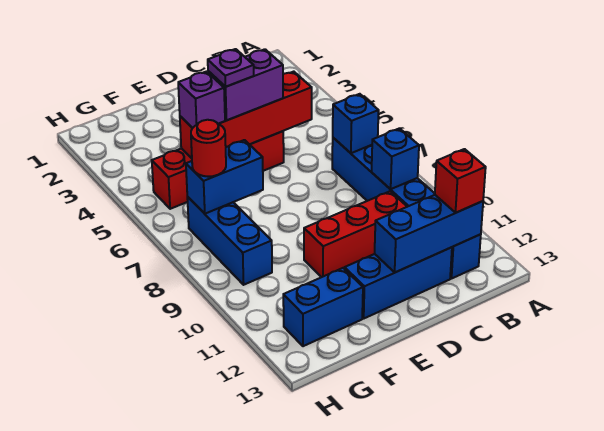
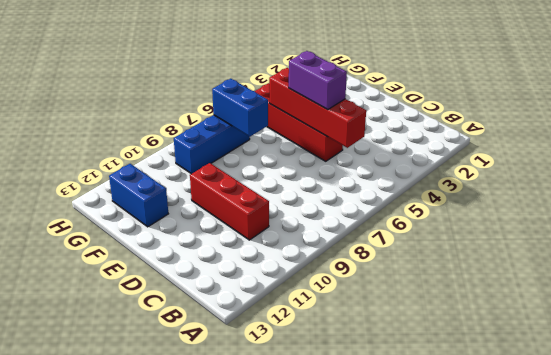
none -> blue brick B7:B12 level 1
none -> blue brick C12:E12 level 1
none -> blue brick B7 level 2

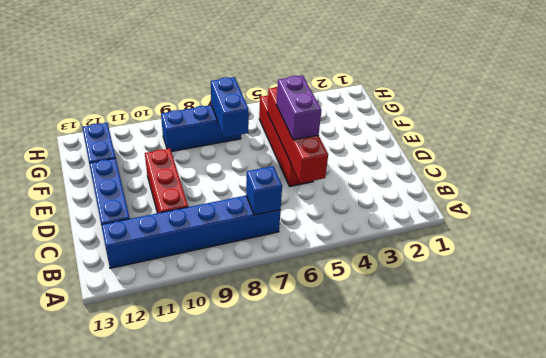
none -> blue brick B9 level 2
none -> blue brick B12:D12 level 2
none -> red brick B12 level 3

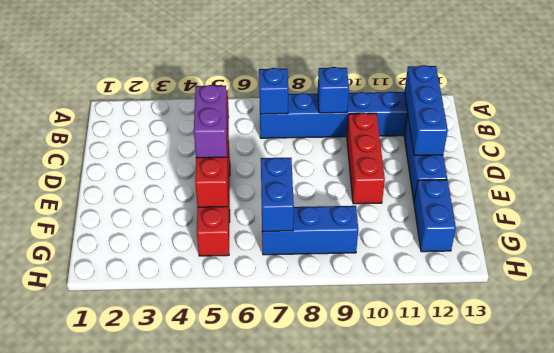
none -> red brick B12 level 3
none -> purple brick F5 level 3
none -> red round brick G7 level 3

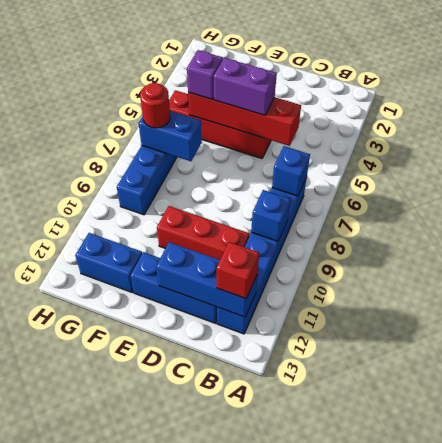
none -> purple plate E5 level 4

